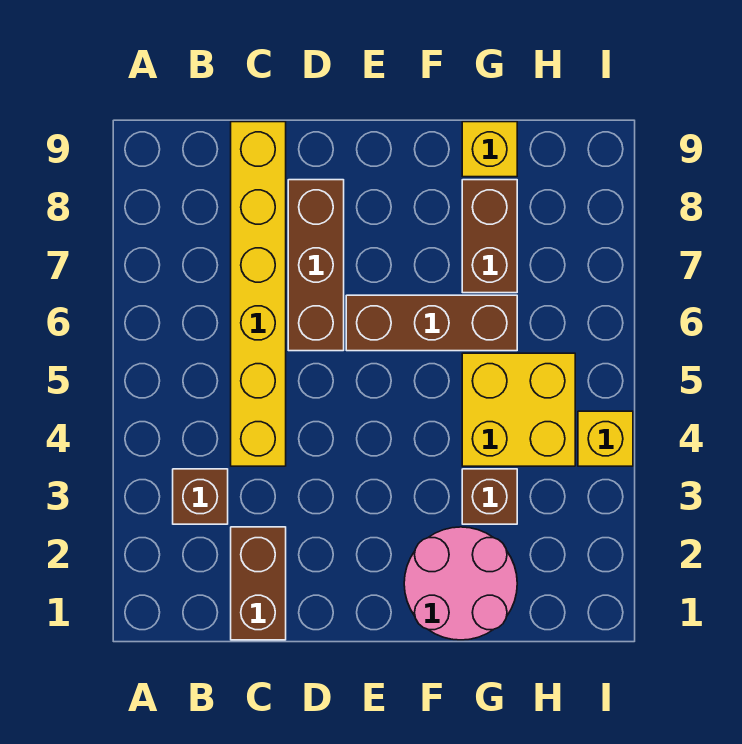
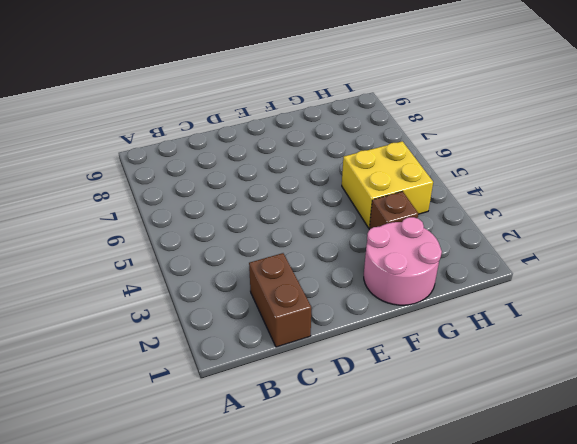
none -> brown brick B3 level 1
none -> yellow brick C4:C9 level 1

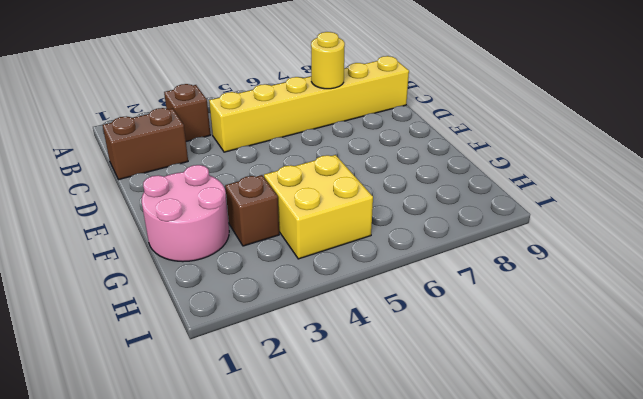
yellow round brick C7 level 2 -> none
none -> brown brick D6:D8 level 1
none -> brown brick E6:G6 level 1

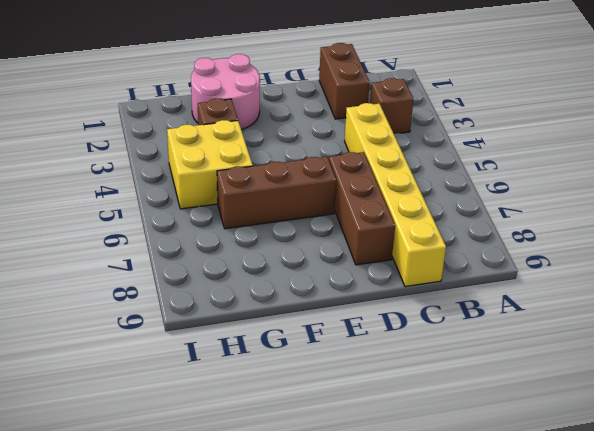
none -> brown brick G7:G8 level 1
none -> yellow brick G9 level 1

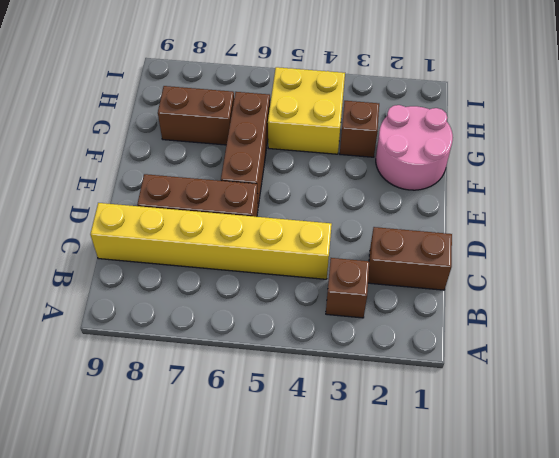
none -> yellow brick G9 level 1
none -> yellow brick I4 level 1

